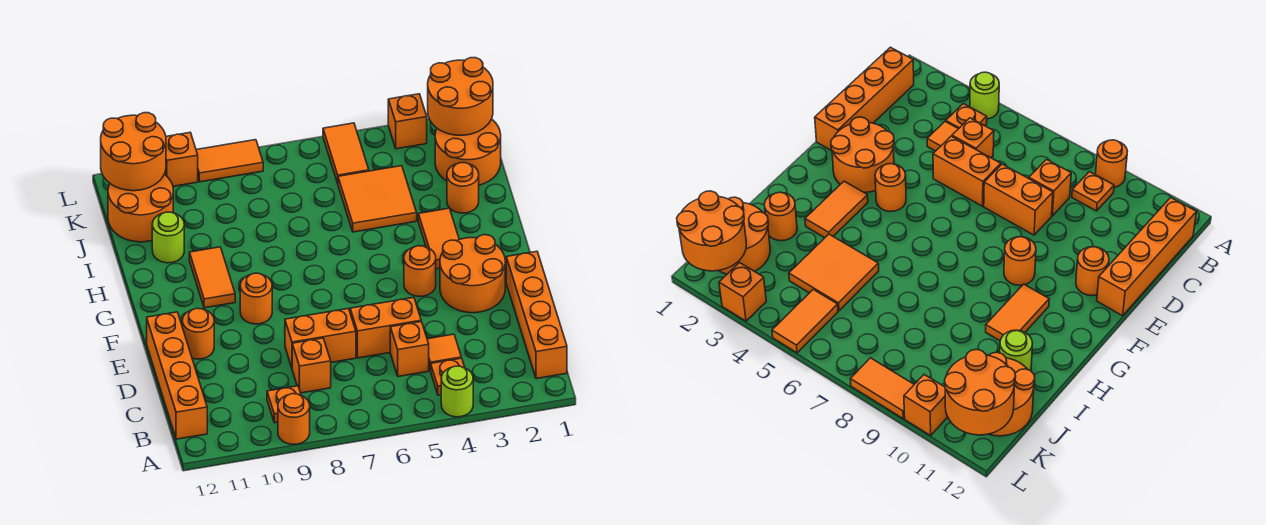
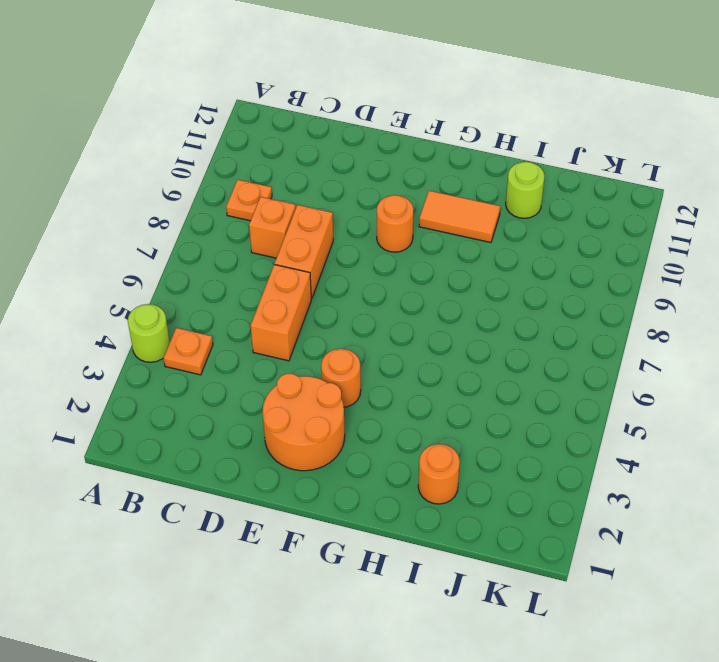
none -> orange round brick A9 level 1
none -> orange brick B1:E1 level 1
none -> orange brick B12:E12 level 1

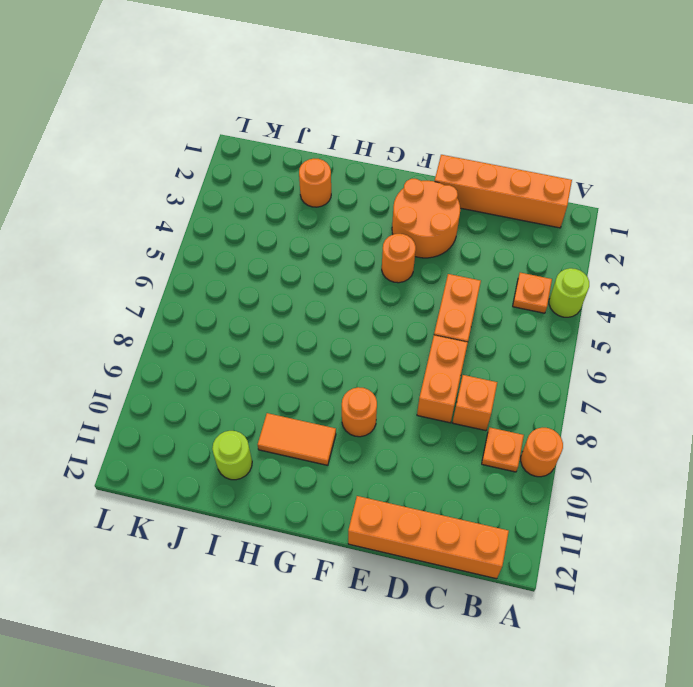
none -> orange tile C4 level 1
none -> orange brick C5 level 1
none -> orange round brick E11 level 1

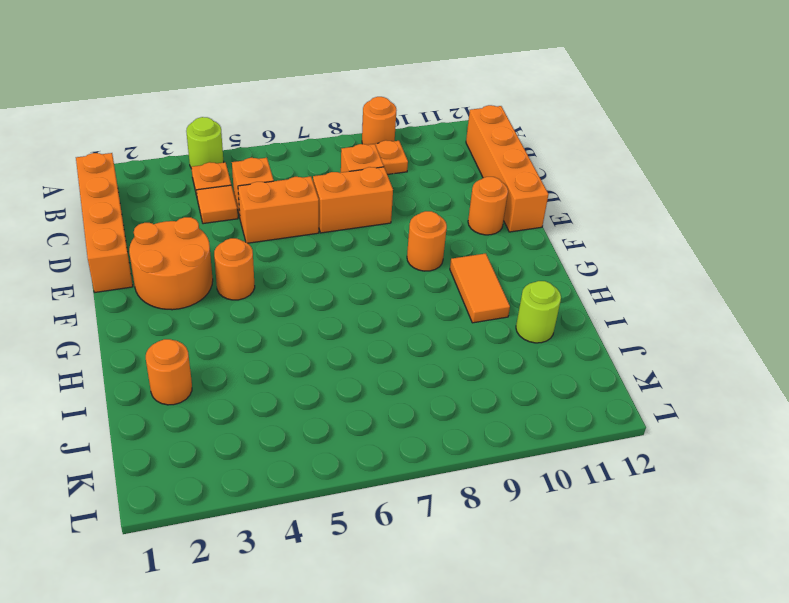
none -> orange tile G3:H3 level 1
none -> orange tile I4:J5 level 1
none -> orange round brick J1:K2 level 1

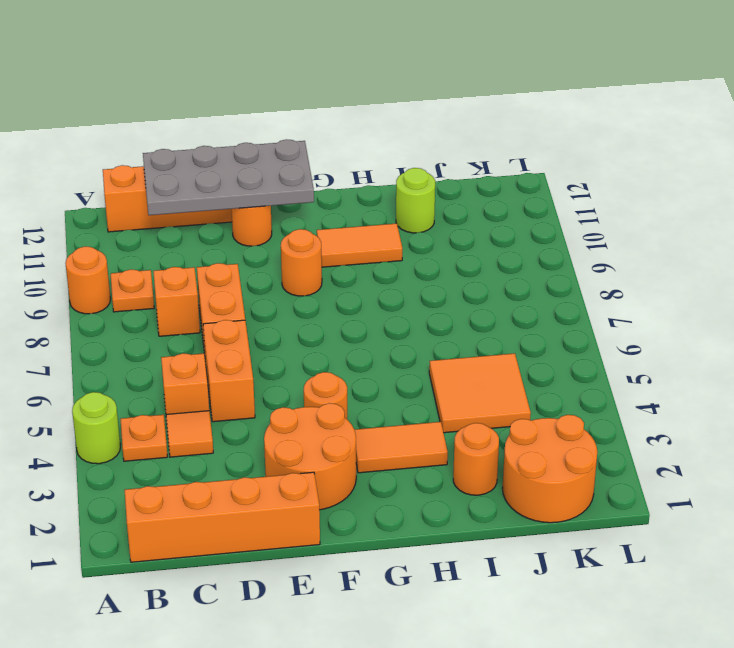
grey plate C11:F12 level 2 -> none
none -> orange round brick J11:K12 level 1
none -> orange tile K5:L5 level 1
none -> orange brick L3 level 1

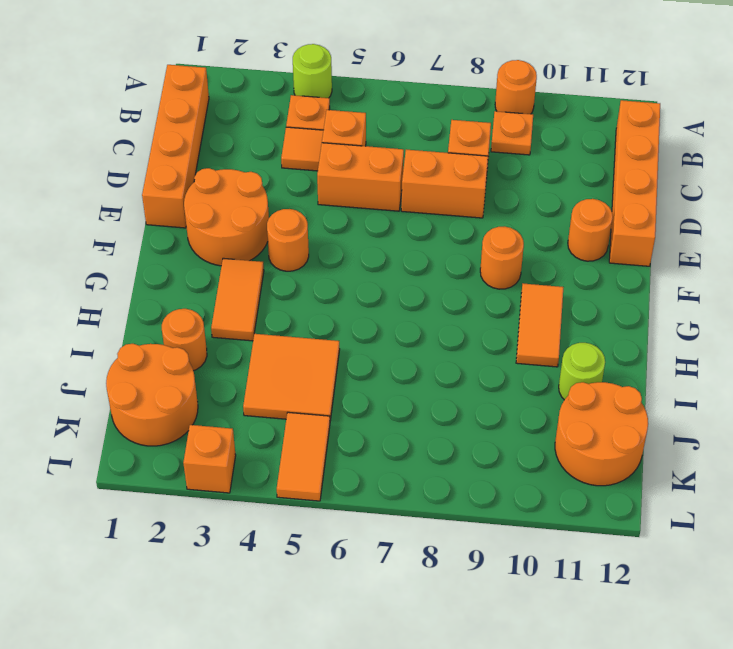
none -> orange tile L8:L9 level 1
none -> orange brick L10 level 1
none -> orange round brick K1:L2 level 2

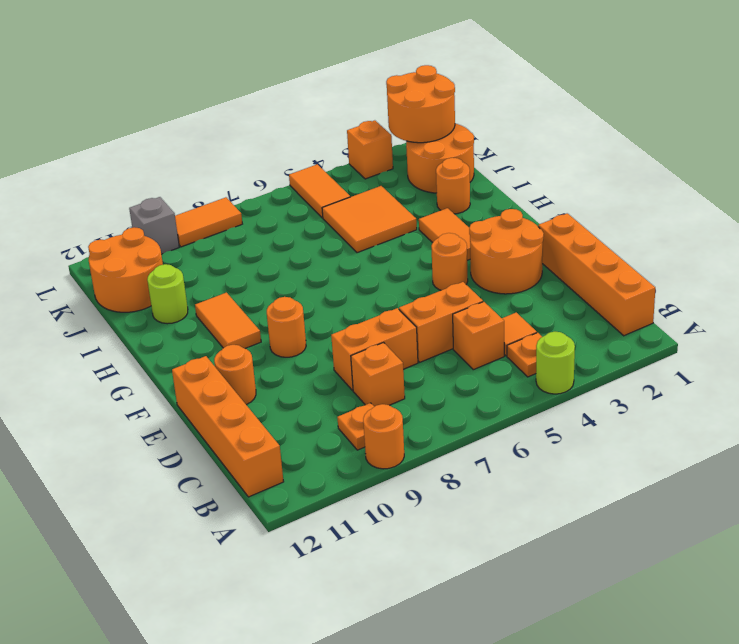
grey brick L10 level 1 -> orange brick L10 level 1
none -> orange round brick K11:L12 level 2

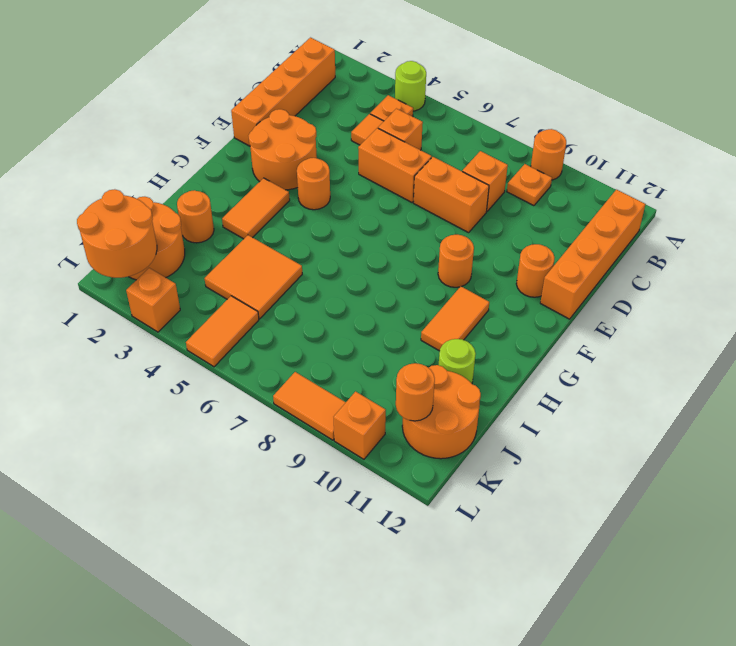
orange round brick K11 level 2 -> orange round brick K11:L12 level 2

